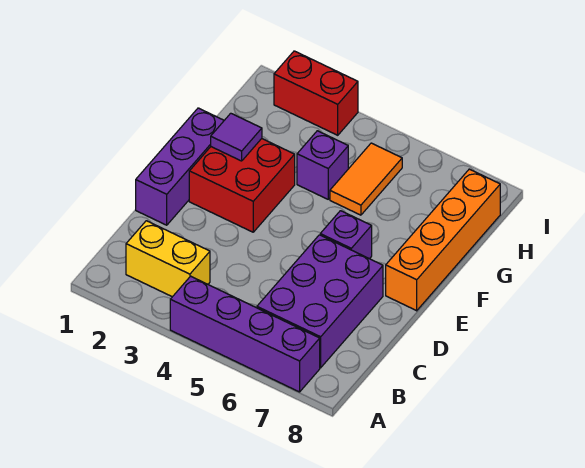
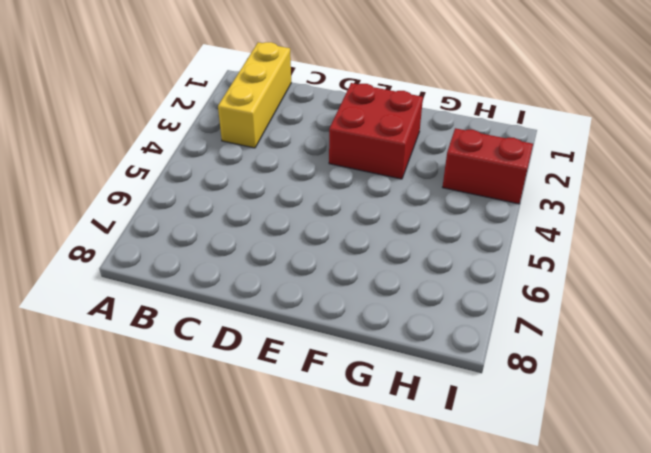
yellow brick B1:B3 level 1 -> yellow brick B2:B3 level 1
red brick H3:I3 level 1 -> red brick I2:I3 level 1
none -> purple brick A4:A7 level 1
none -> purple brick B6:D7 level 1

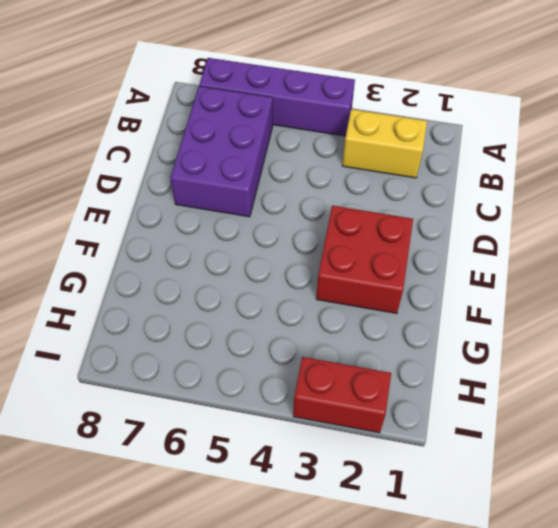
none -> purple brick D1:F1 level 1
none -> purple brick E6 level 1

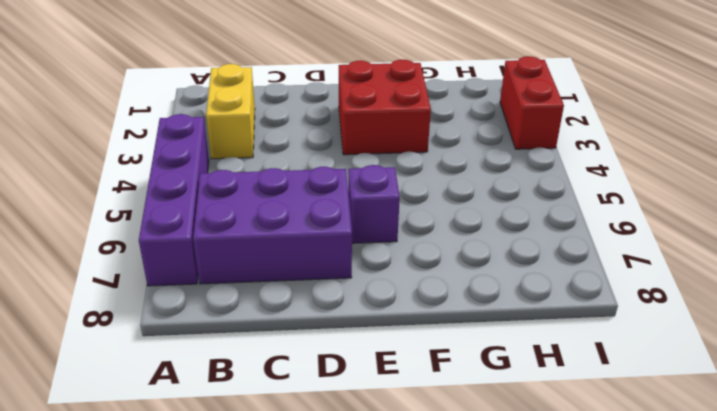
none -> purple brick D1:F1 level 1
none -> orange brick E8:H8 level 1

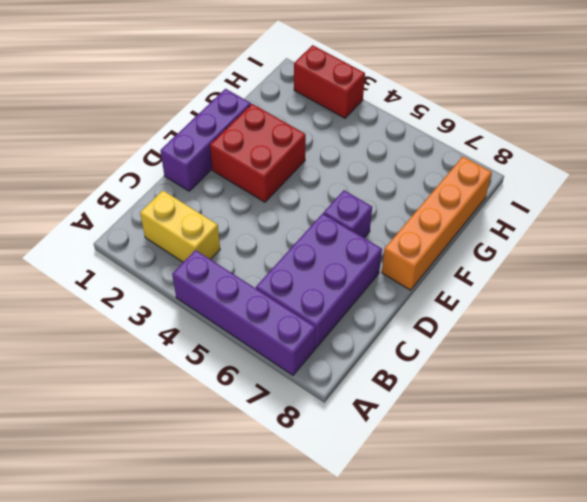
none -> purple brick G4 level 1
none -> orange tile G5:H5 level 1

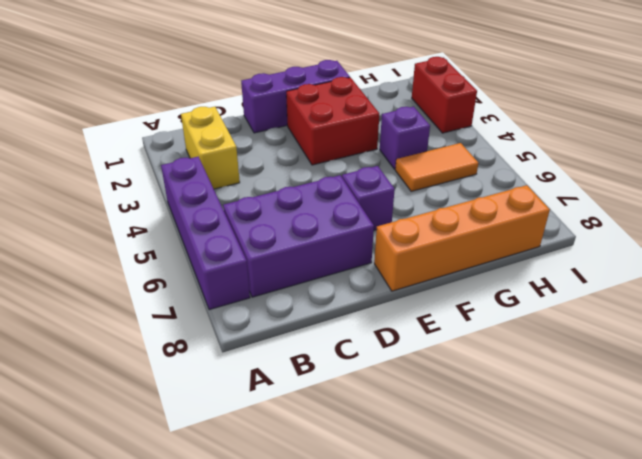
none -> purple tile F2 level 2

